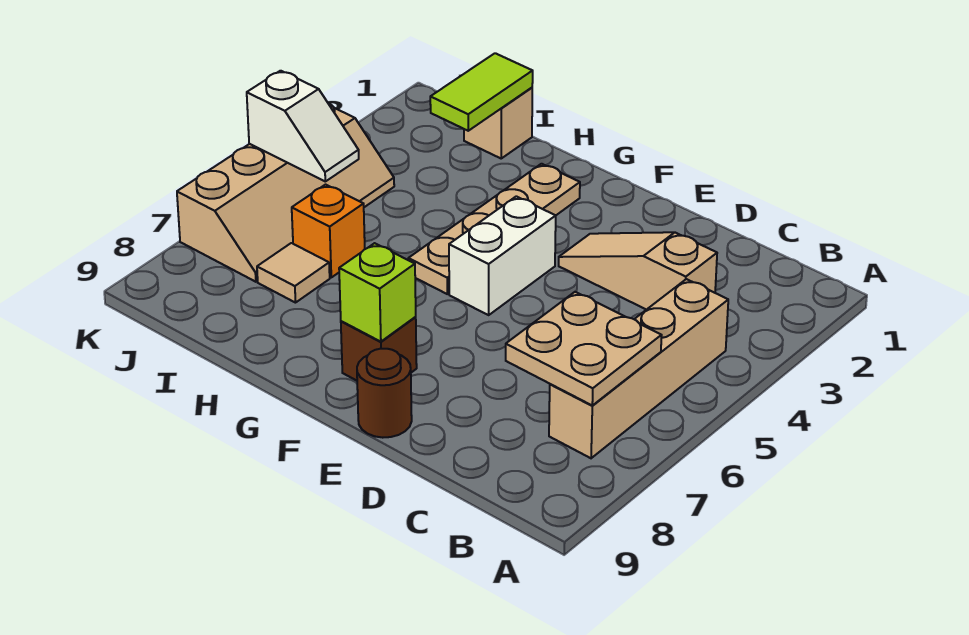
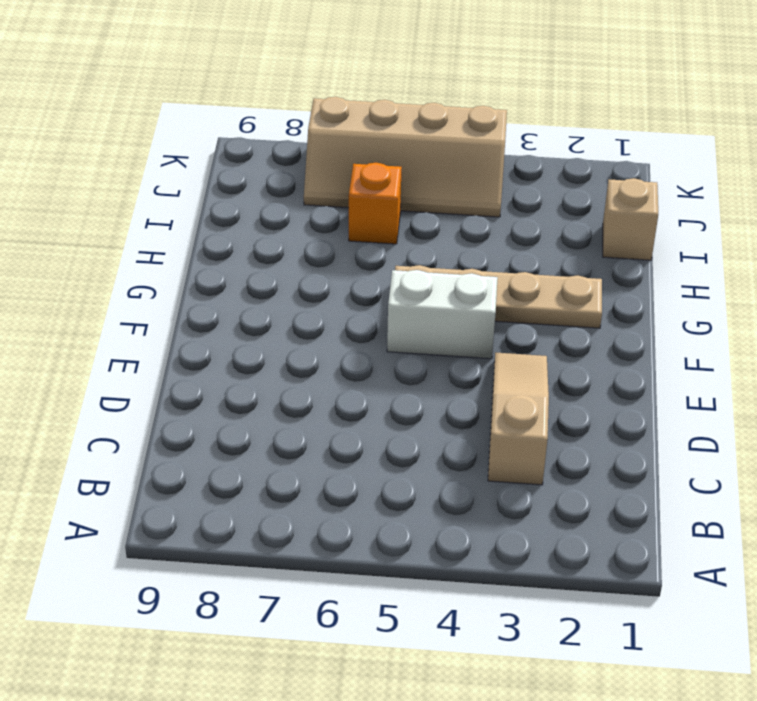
none -> tan brick B4:B7 level 1
none -> brown round brick E9 level 1
none -> brown brick F8 level 1

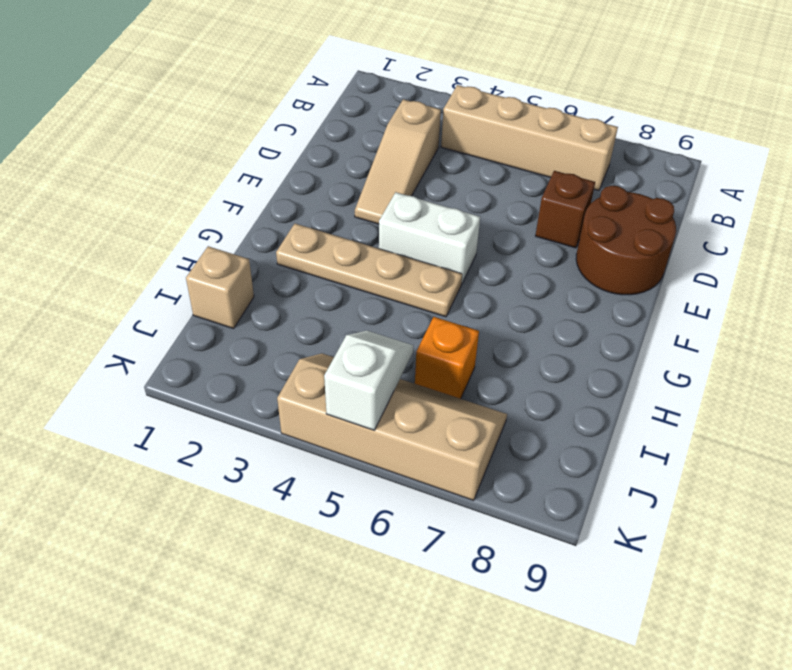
brown brick D7 level 1 -> brown brick F8 level 1
brown round brick D8:E9 level 1 -> brown round brick E9 level 1
none -> tan tile I7 level 1
none -> tan plate B6:C7 level 2
none -> lime brick F8 level 2

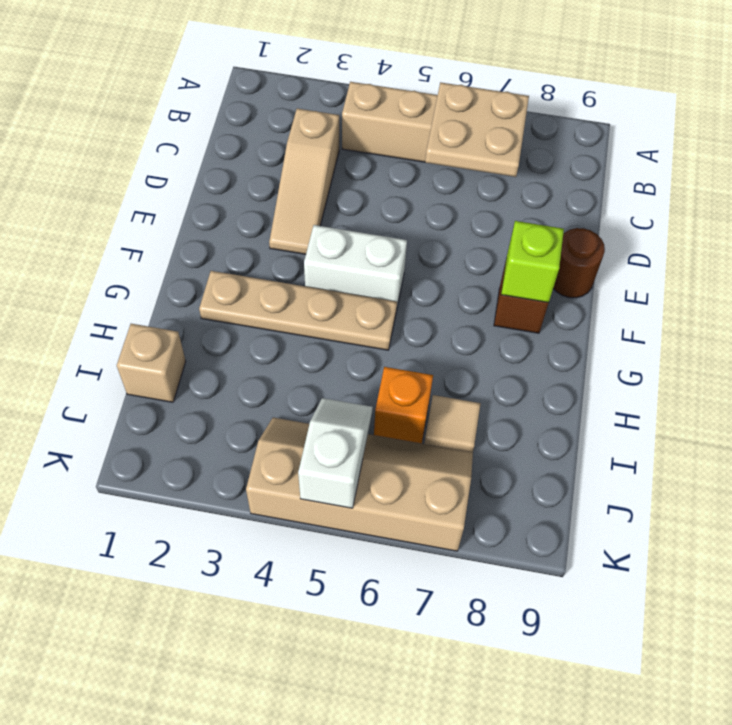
none -> lime tile I1:I2 level 2

